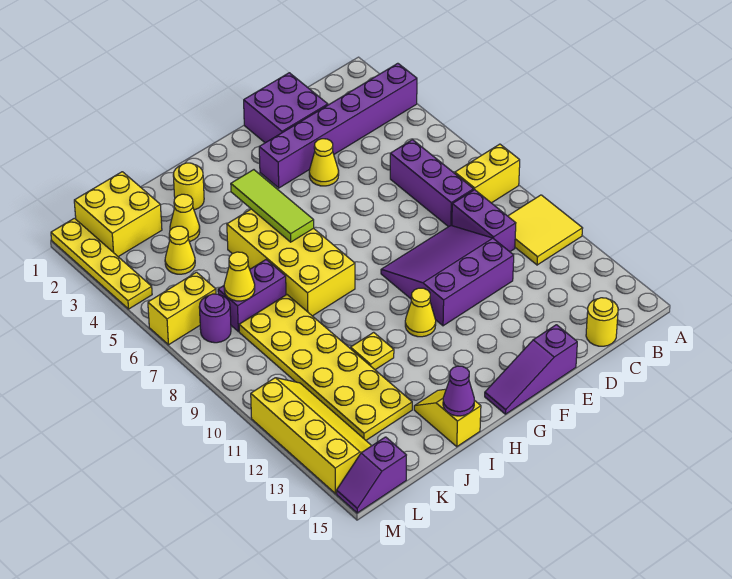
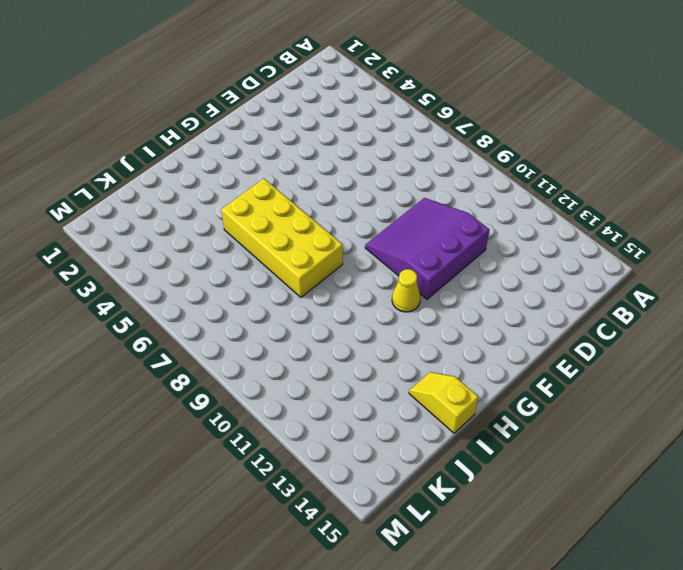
none -> purple brick A3:F3 level 1
none -> yellow brick A8:B8 level 1
none -> yellow tile A10:B11 level 1

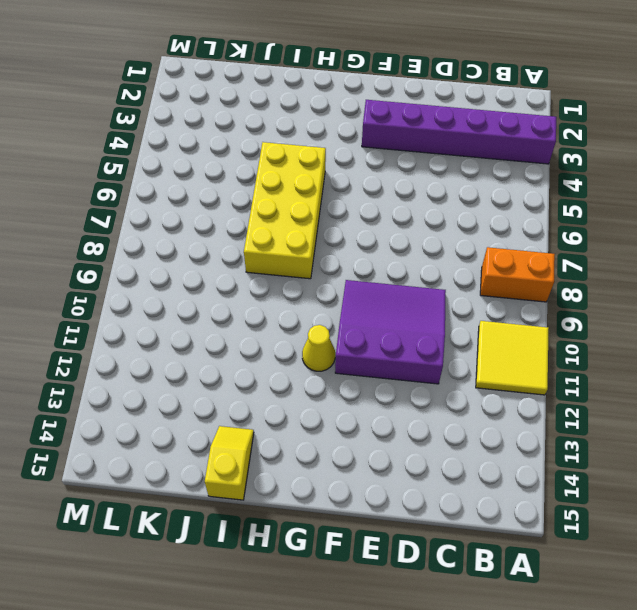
orange brick A8:B8 level 1 -> yellow brick A8:B8 level 1
none -> purple brick C6:C8 level 1
none -> purple brick C9:C10 level 1
none -> yellow round brick C15 level 1

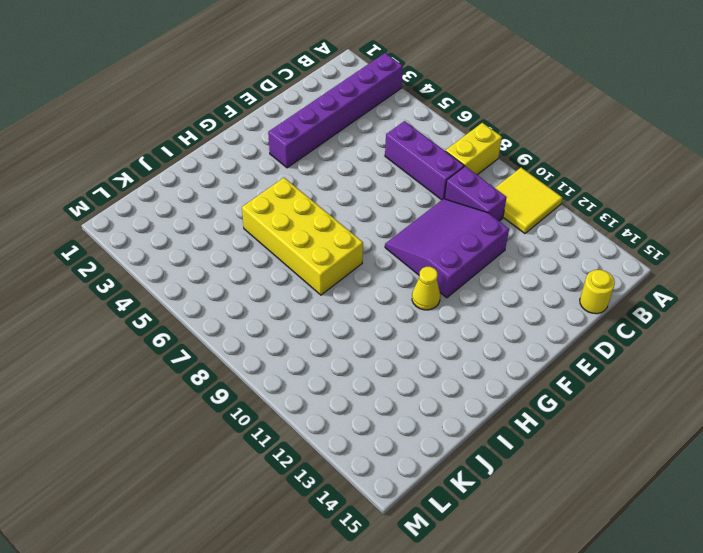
none -> purple brick D1:E2 level 1
none -> yellow cone E4 level 1
none -> purple slope E15:G15 level 1 top E

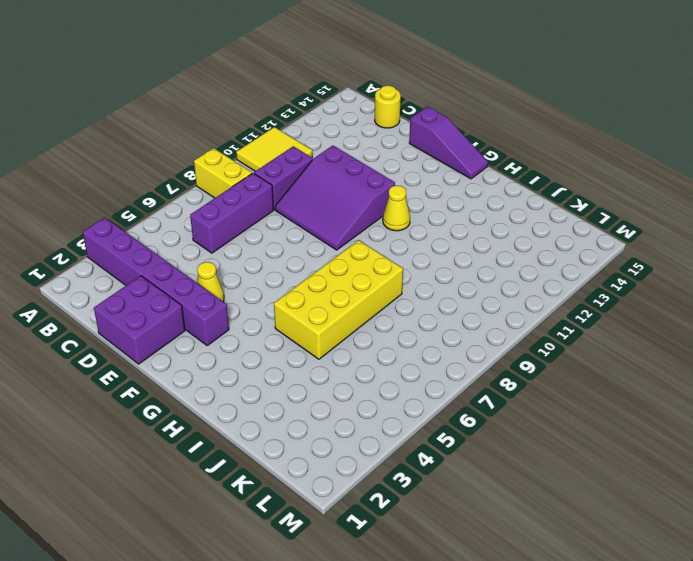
none -> yellow round brick I2 level 1
none -> yellow plate I11 level 1
none -> yellow slope I14:I15 level 1 top 15

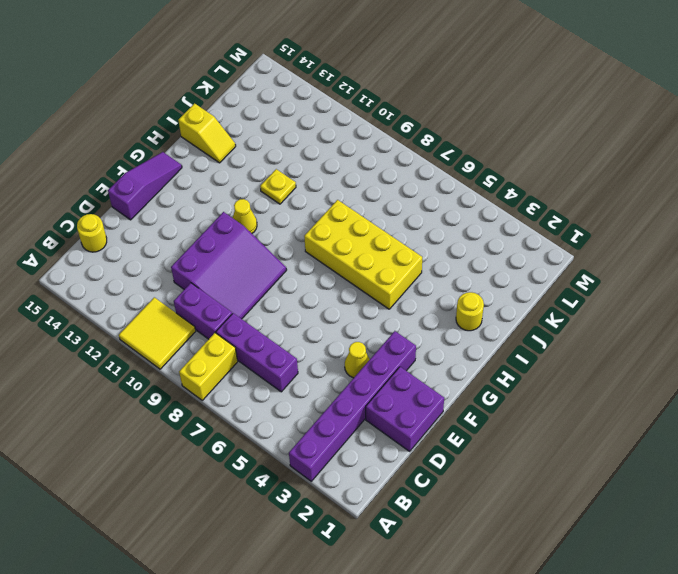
none -> yellow cone J3 level 1
none -> purple brick J7:K7 level 1
none -> yellow plate J8:K13 level 1

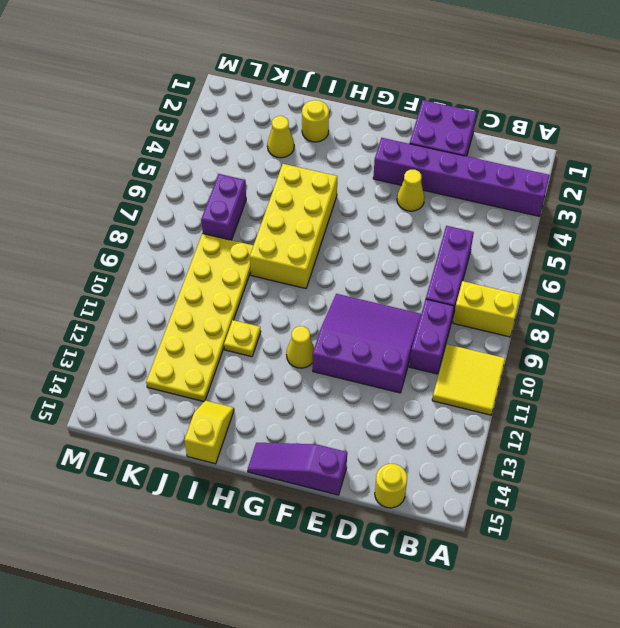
purple brick K6:K7 level 1 -> purple brick J7:K7 level 1
none -> yellow brick K1:L2 level 1
none -> yellow cone K4 level 1
none -> yellow brick L6:M6 level 1

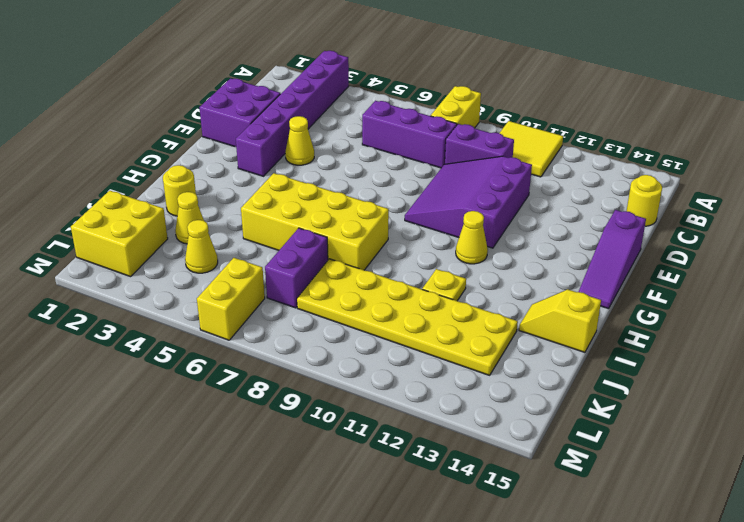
none -> purple round brick L7 level 1
none -> yellow slope L11:M14 level 1 top M
none -> purple slope L15:M15 level 1 top L

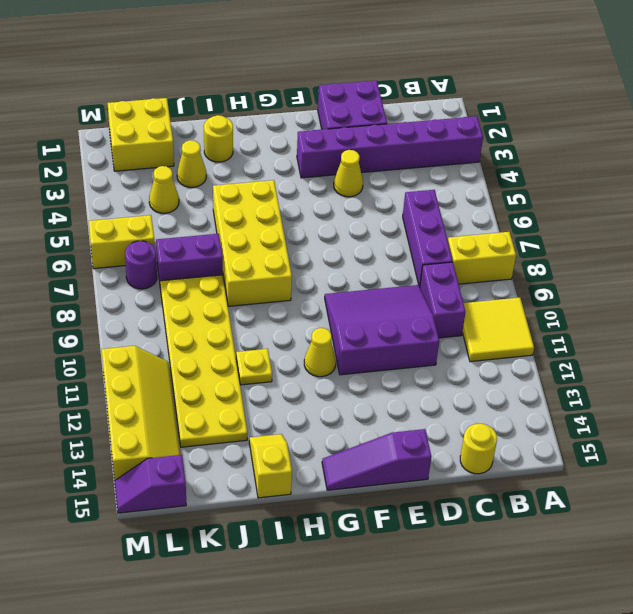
none -> yellow plate M1:M4 level 1
none -> lime tile H4:H6 level 2
none -> purple cone I15 level 2

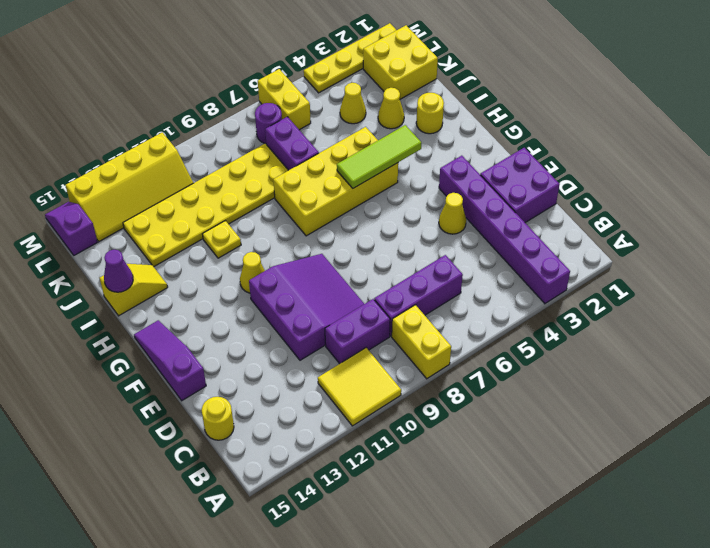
none -> yellow cone K7 level 2

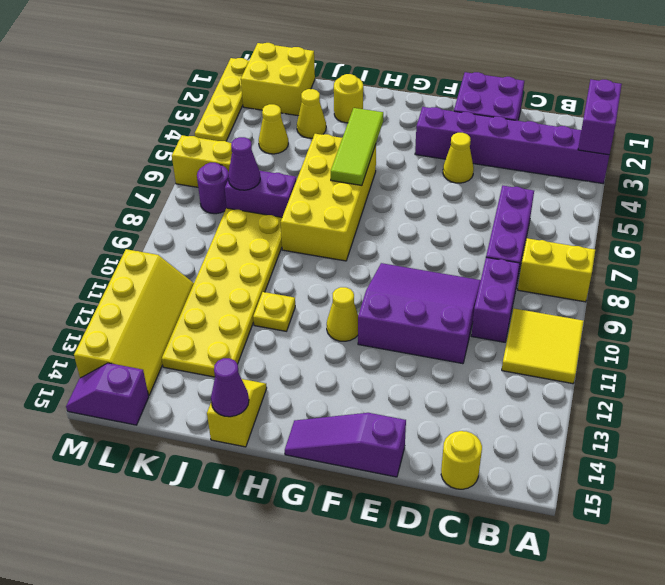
purple brick A2:A3 level 2 -> none
purple cone K7 level 2 -> yellow cone K7 level 2

